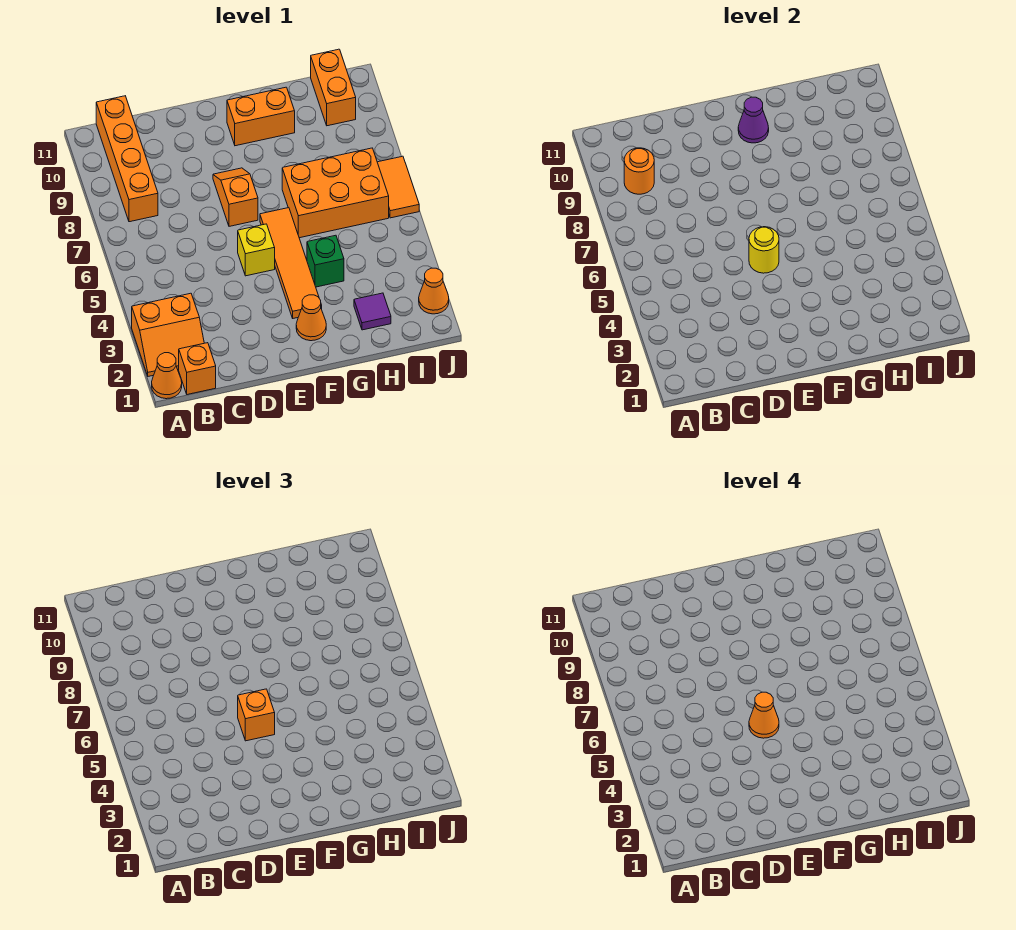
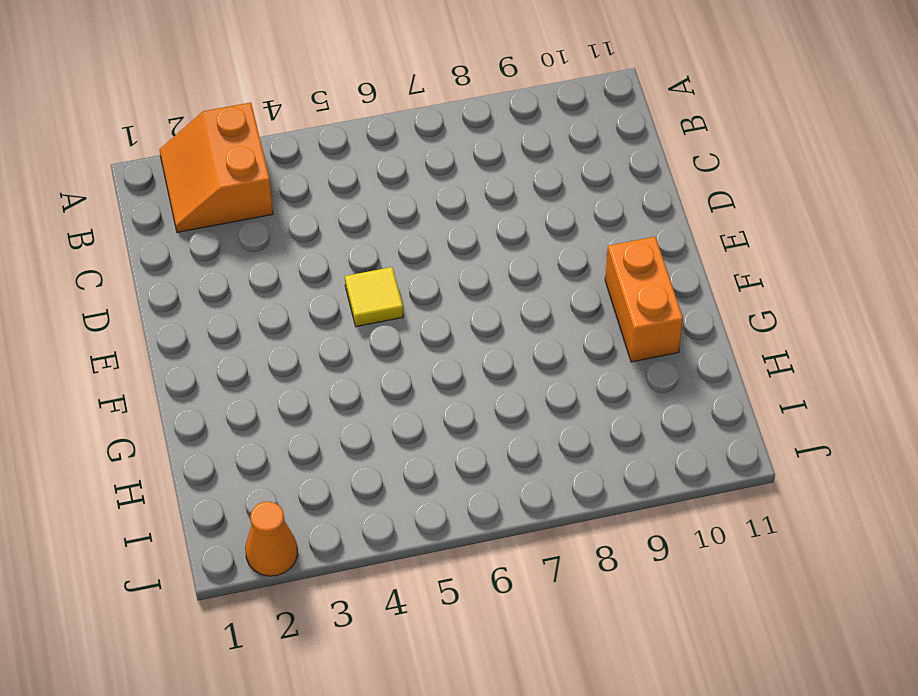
yellow tile E5 level 1 -> yellow brick E5 level 1
none -> orange cone A1 level 1
none -> orange brick B1 level 1
none -> orange brick B8:B11 level 1

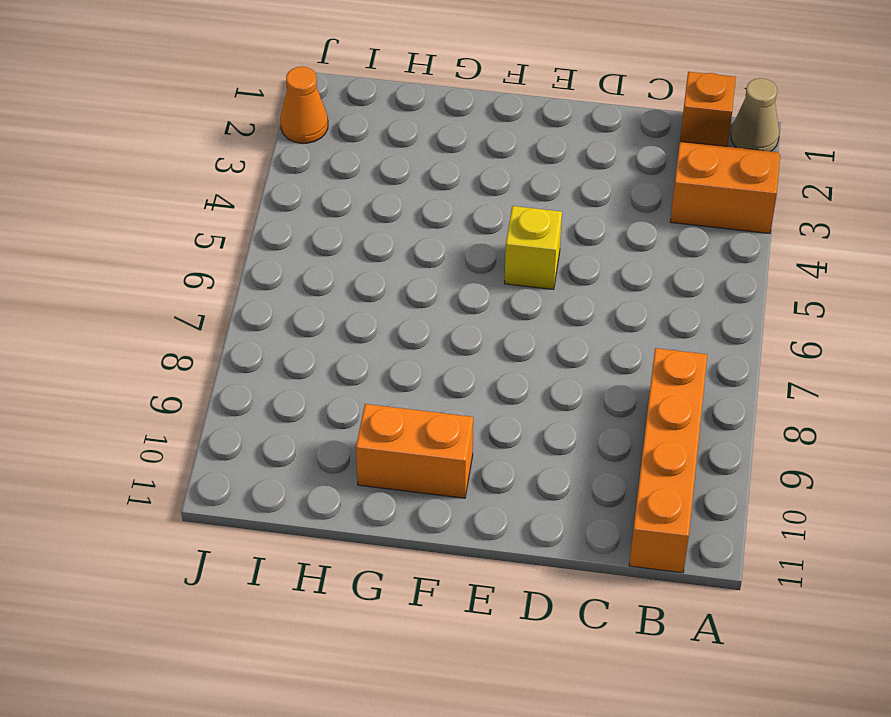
tan cone A1 level 1 -> orange cone A1 level 1
none -> orange slope E7:E8 level 1 top 7
none -> orange cone F2 level 1
none -> orange tile F3:F6 level 1

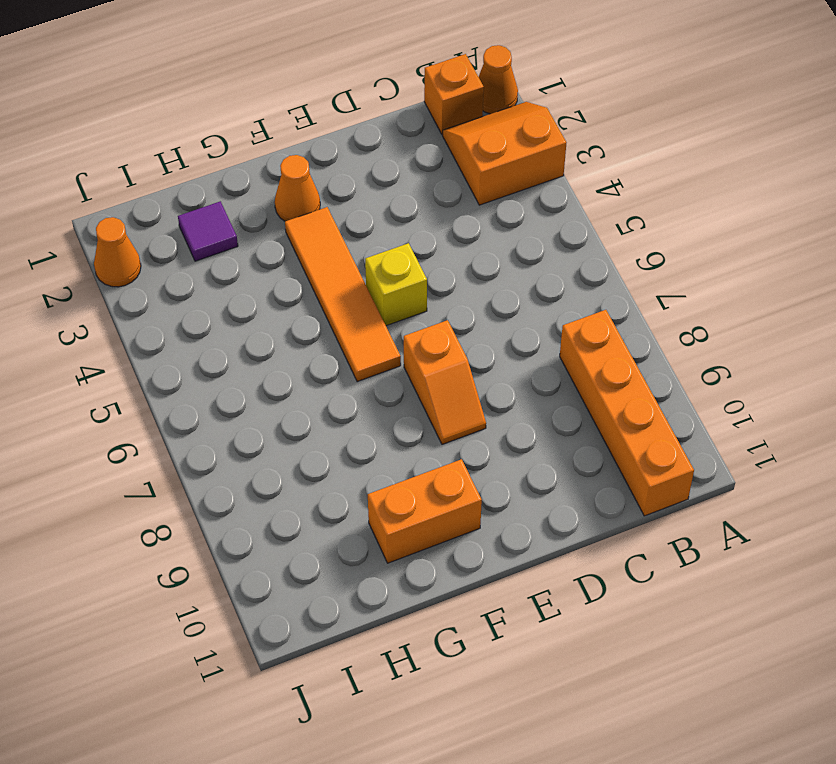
none -> green brick G4 level 1
none -> orange brick G6:I7 level 1
none -> orange brick I10:I11 level 1

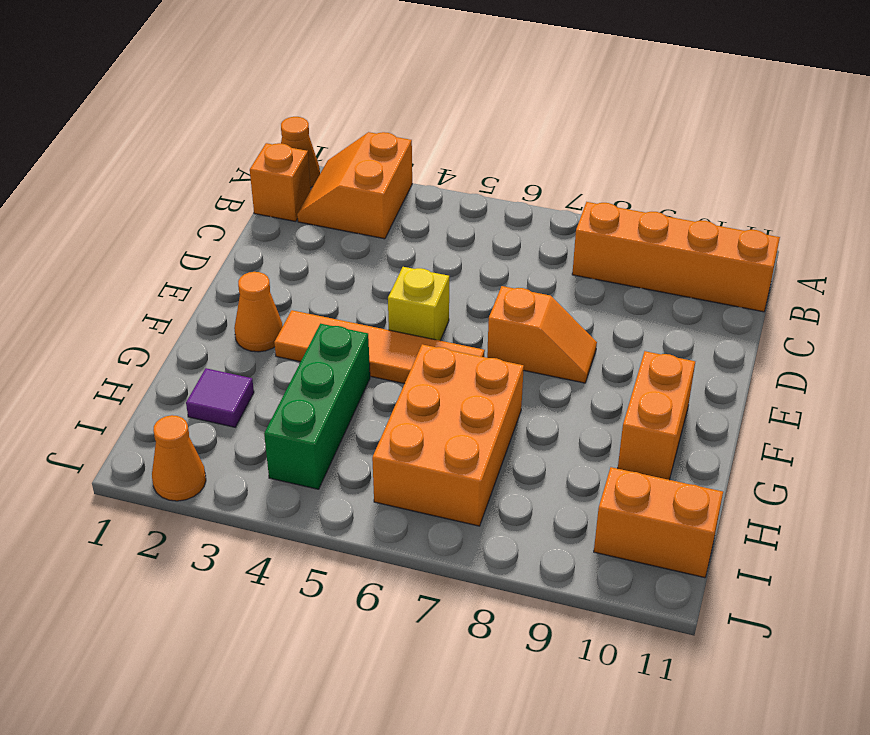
green brick G4:I4 level 1 -> green brick G4 level 1
none -> orange tile J6:J7 level 1
none -> orange round brick B9 level 2
none -> yellow round brick E5 level 2

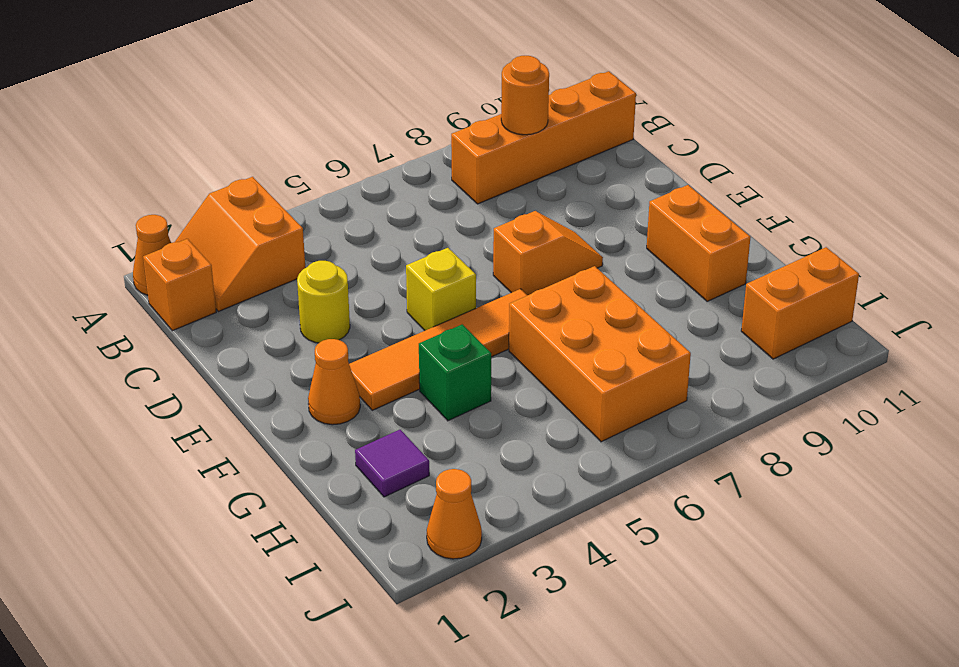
yellow round brick D3 level 1 -> yellow round brick E5 level 2
none -> orange tile J6:J7 level 1
none -> purple cone F10 level 2
none -> orange brick E5 level 3

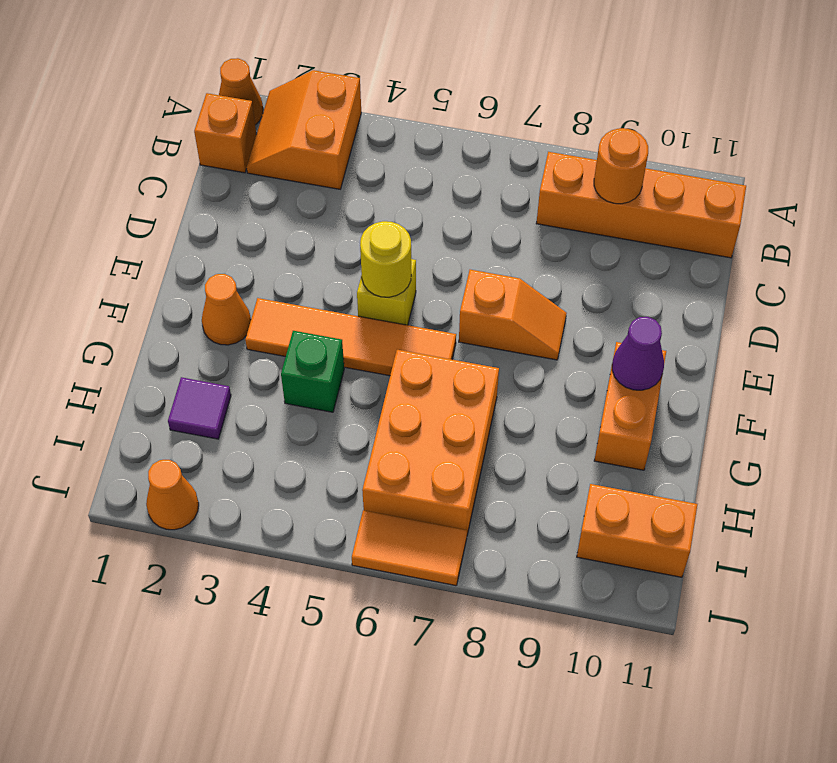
none -> orange brick E5 level 3
none -> orange cone E5 level 4

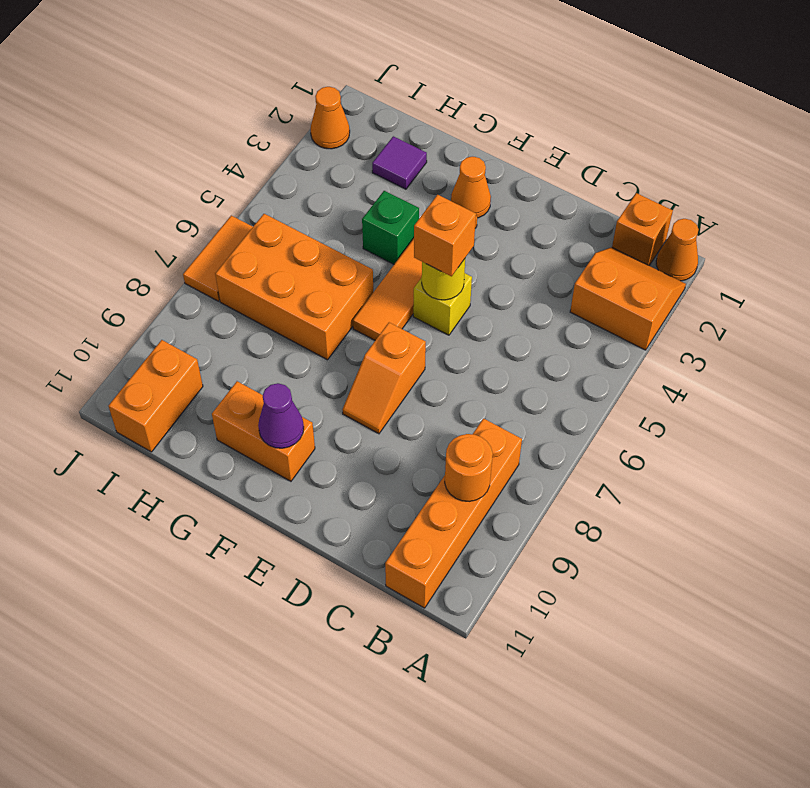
none -> orange cone E5 level 4

